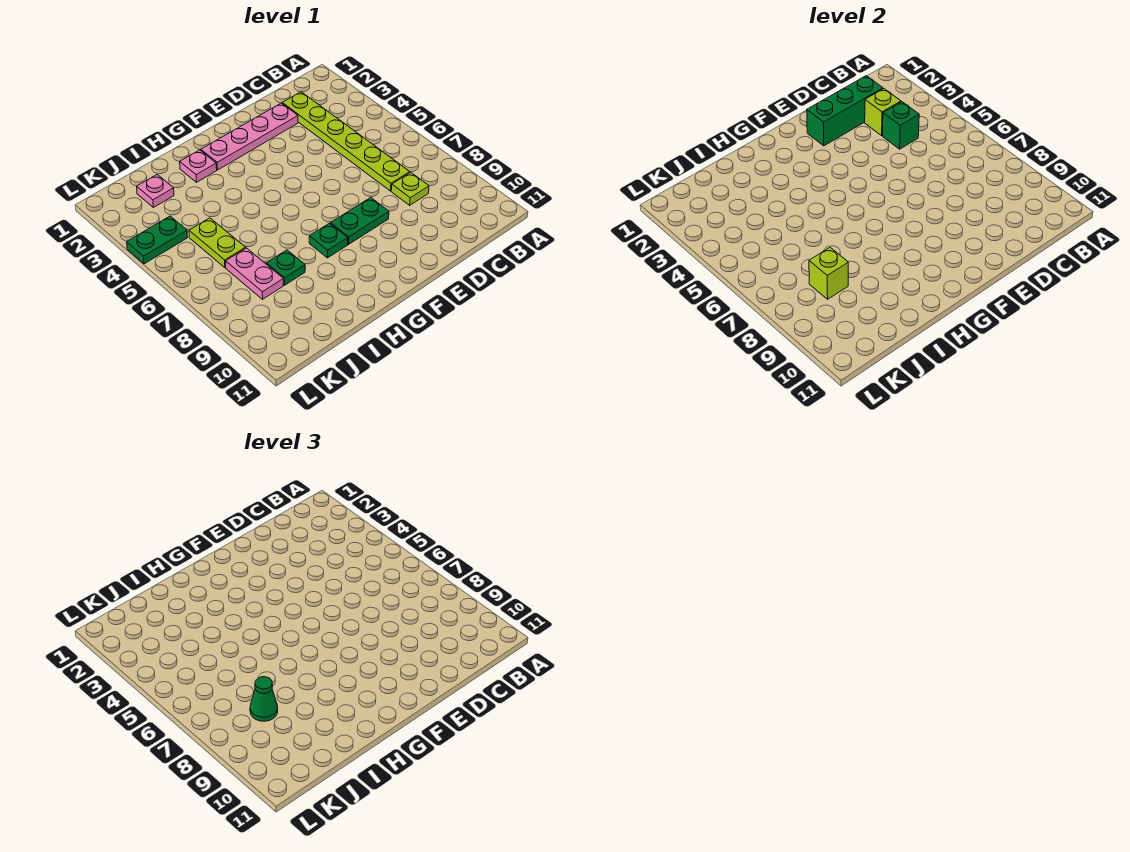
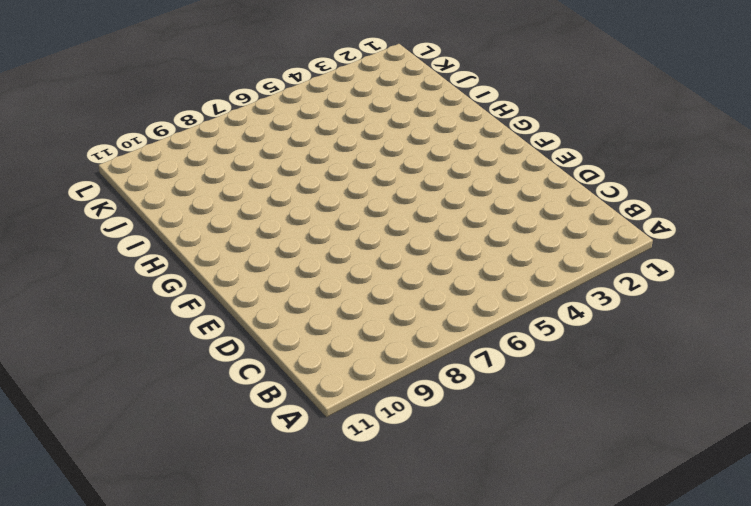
none -> lime plate C2:C7 level 1
none -> lime plate C8 level 1
none -> pink plate D2:G2 level 1

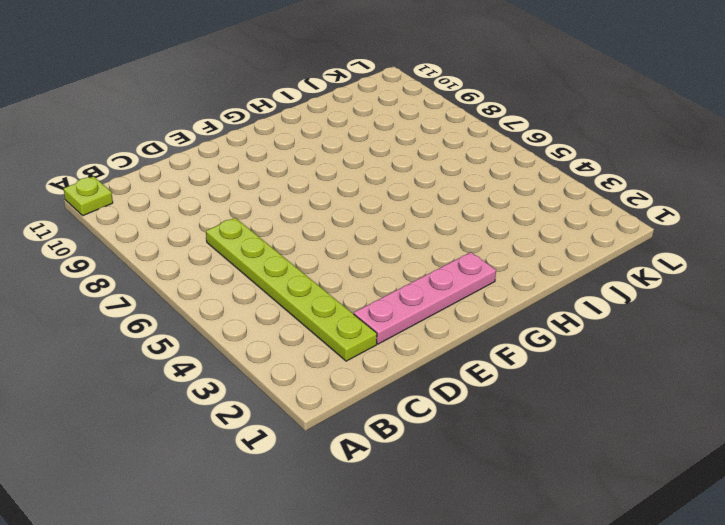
lime plate A11 level 1 -> lime plate C8 level 1
none -> green plate E8:F8 level 1
none -> green plate G8 level 1
none -> pink plate H2 level 1

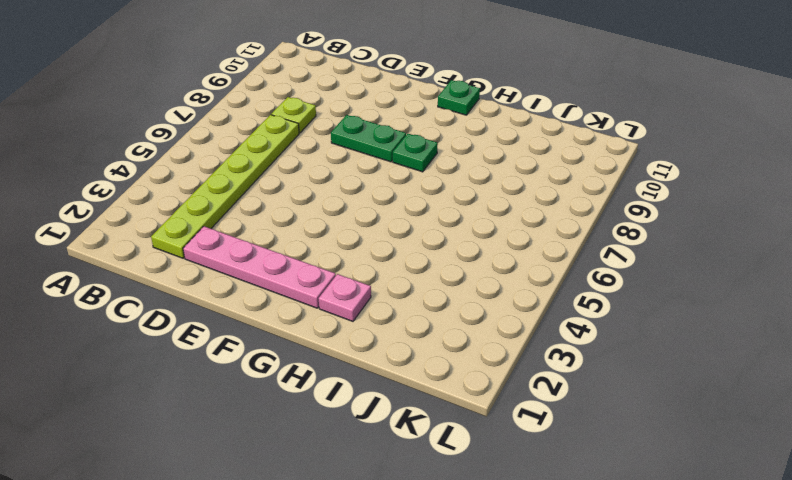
green plate G11 level 1 -> green plate I8 level 1
none -> pink plate J2 level 1
none -> lime plate J5:J6 level 1
none -> pink plate J7:J8 level 1

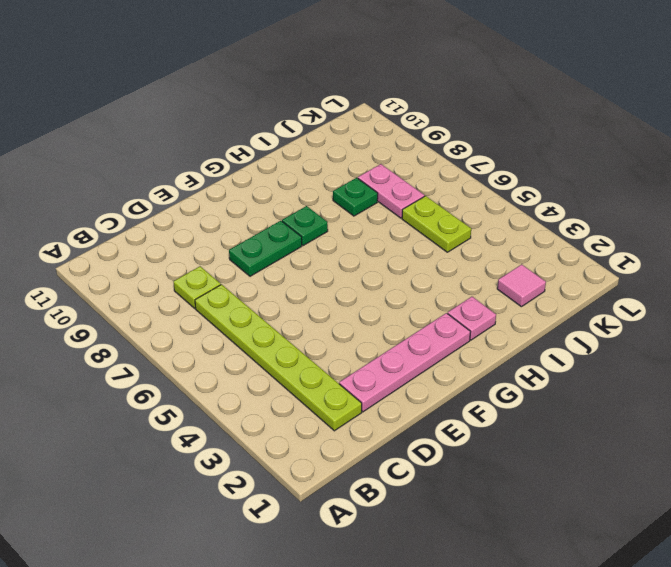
pink tile J2 level 1 -> pink plate J2 level 1
none -> green plate K4:L4 level 1
none -> green brick C2:E2 level 2
none -> lime brick C3 level 2

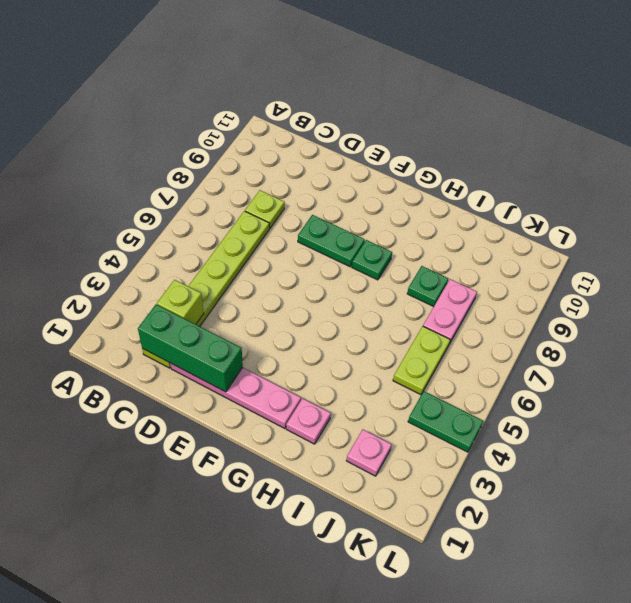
none -> green brick C4 level 2
none -> lime brick J8 level 2
none -> green cone J8 level 3

